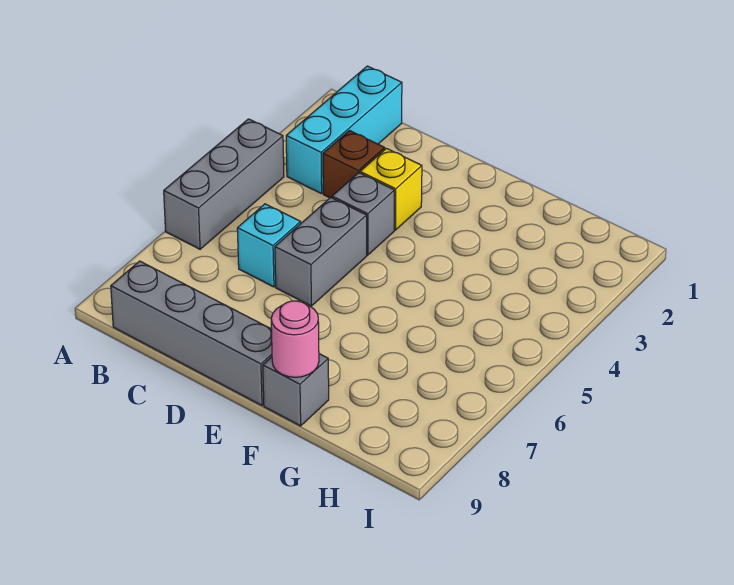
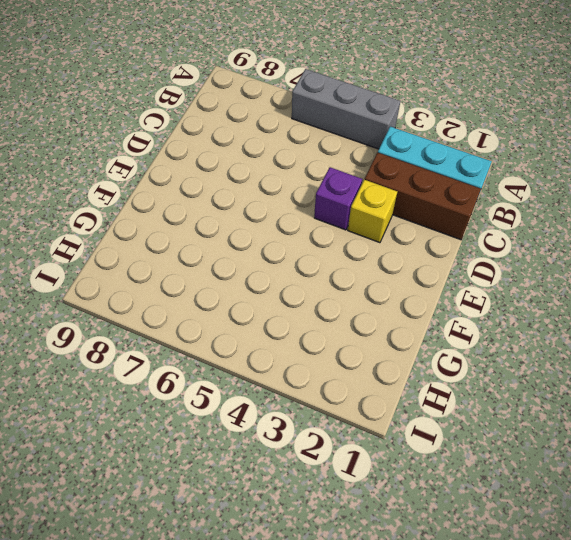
brown brick C1:C3 level 1 -> brown brick C3 level 1
purple brick D4 level 1 -> grey brick D4 level 1
none -> grey brick B9:E9 level 1
none -> cyan brick C6 level 1

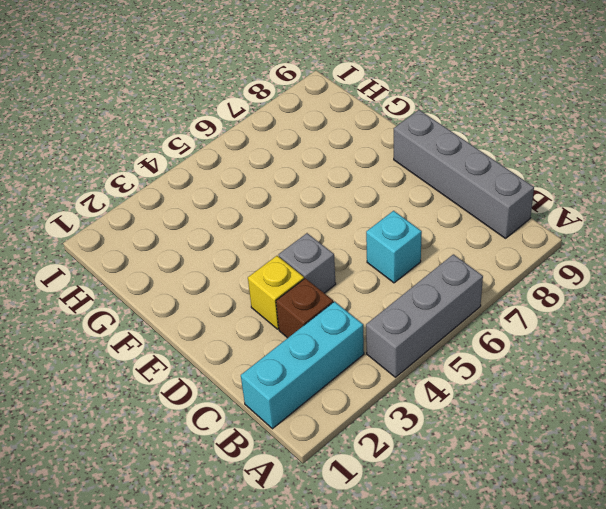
none -> grey brick D5:D6 level 1
none -> grey brick F9 level 1

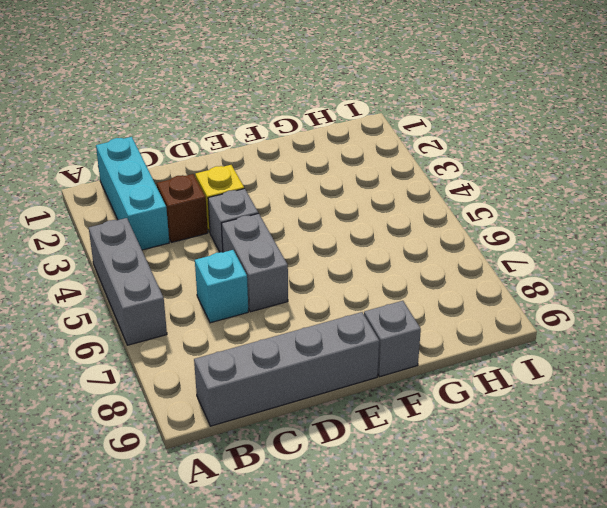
none -> pink round brick F9 level 2

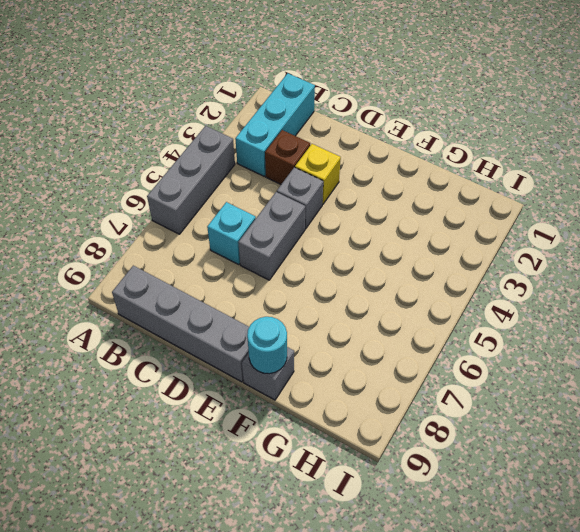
cyan round brick F9 level 2 -> pink round brick F9 level 2

